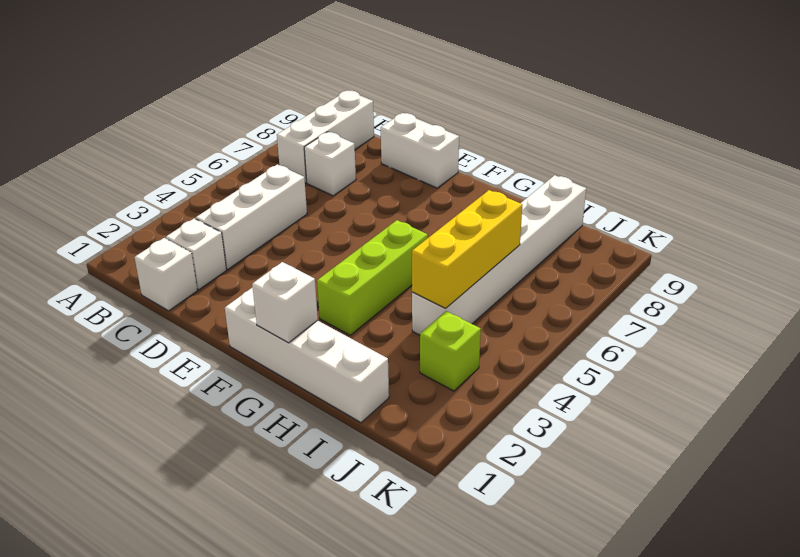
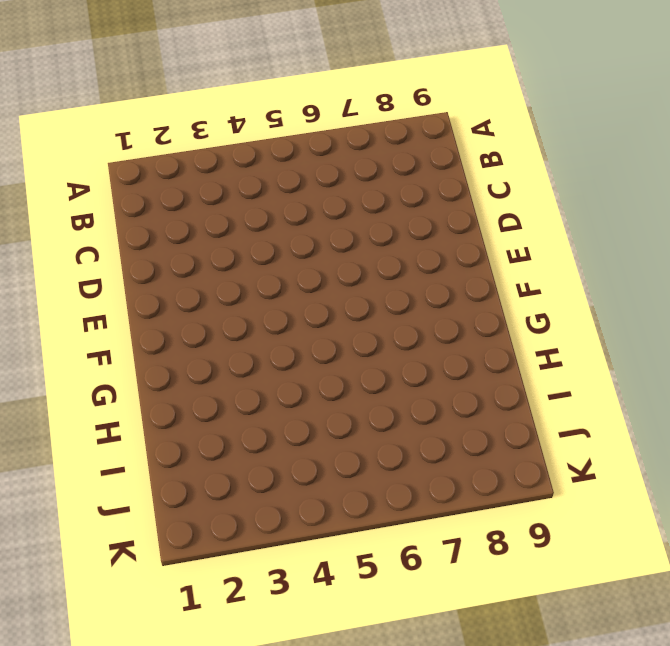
none -> white brick B7:B9 level 1
none -> white brick C1 level 1
none -> white brick C2 level 1

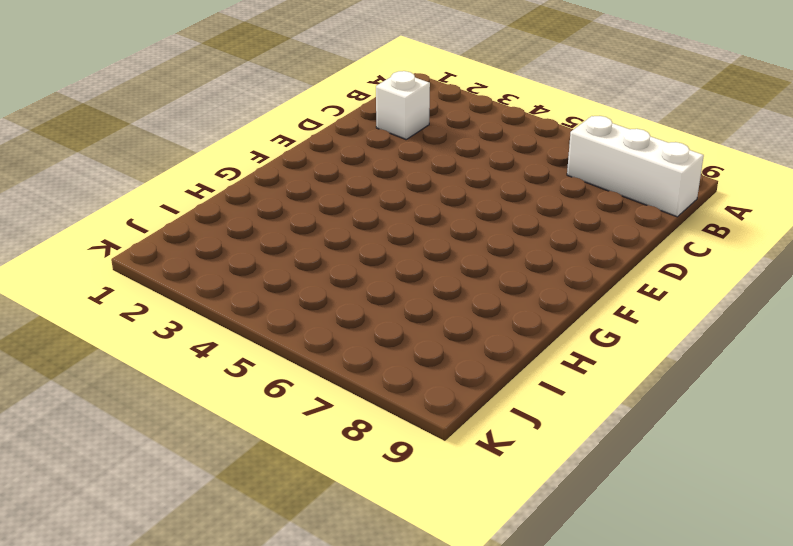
none -> white brick C1 level 1
none -> white brick C3:C5 level 1
none -> white brick C7 level 1

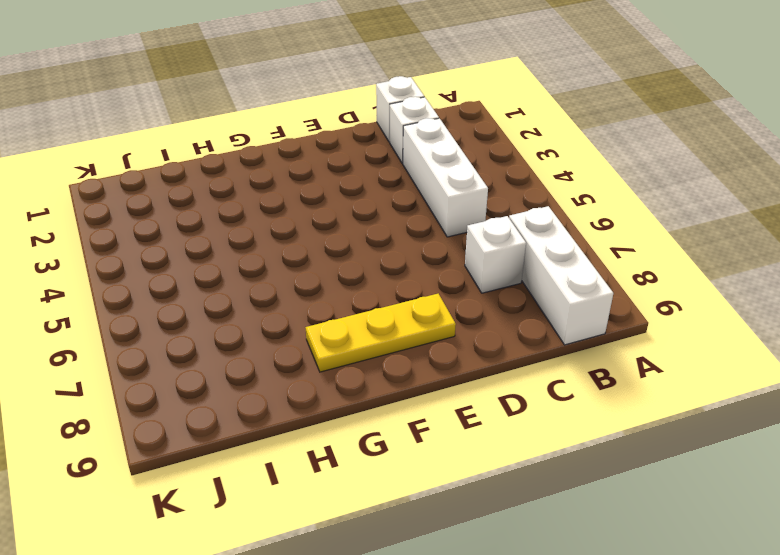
yellow plate E8:G8 level 1 -> none
none -> white brick D9:E9 level 1
none -> white brick F1:I1 level 1
none -> lime brick G3:G5 level 1

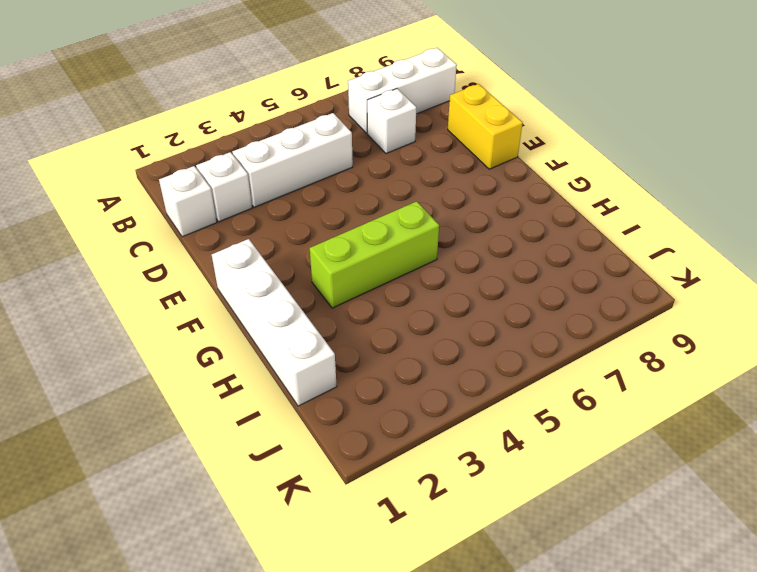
yellow brick D9:E9 level 1 -> white brick D9:E9 level 1
none -> white brick I4:I9 level 1
none -> lime brick J3 level 1
none -> white brick G1 level 2

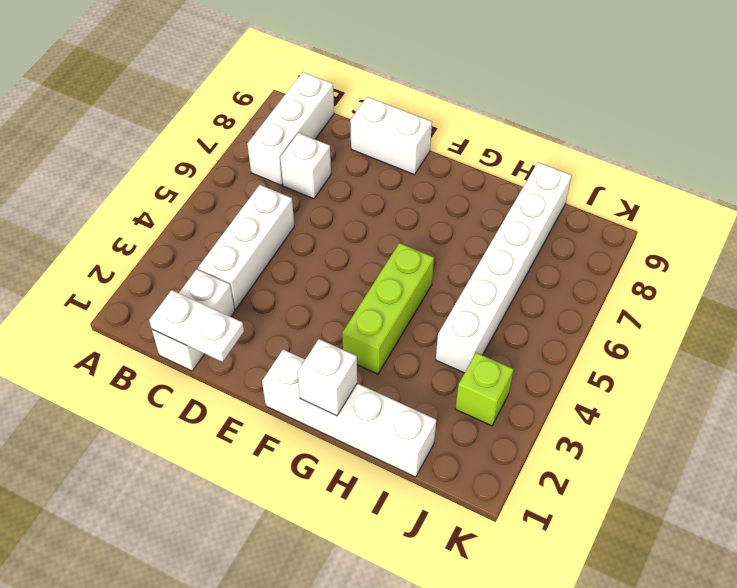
white plate C1:D1 level 2 -> none
none -> yellow brick I4:I6 level 2

